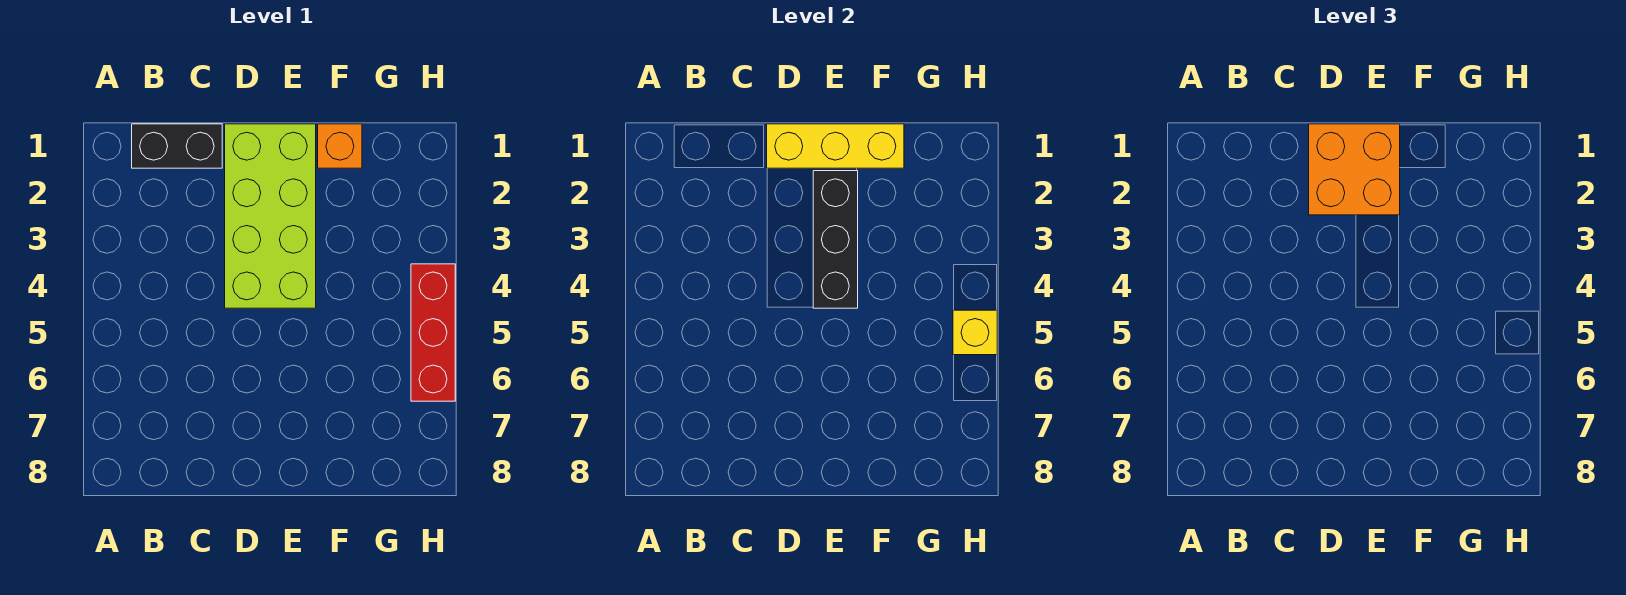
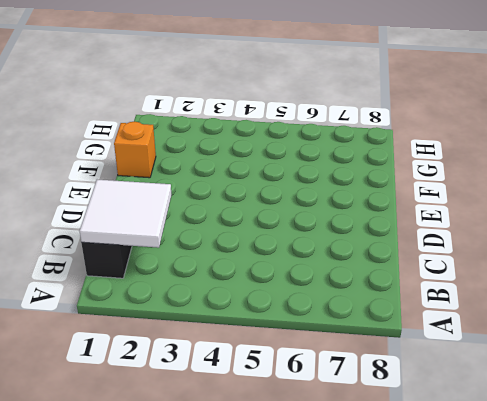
white tile B1:C2 level 2 -> none
none -> lime brick D1:E4 level 1
none -> red brick H4:H6 level 1

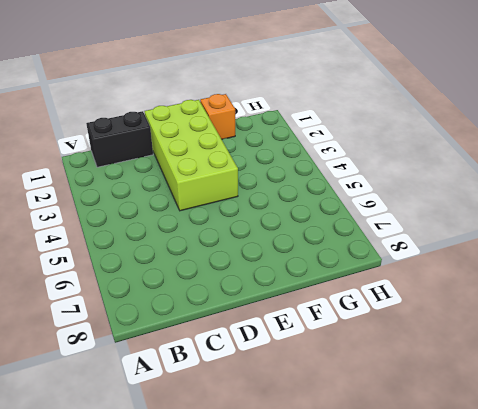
none -> red brick H4:H6 level 1
none -> yellow brick D1:F1 level 2

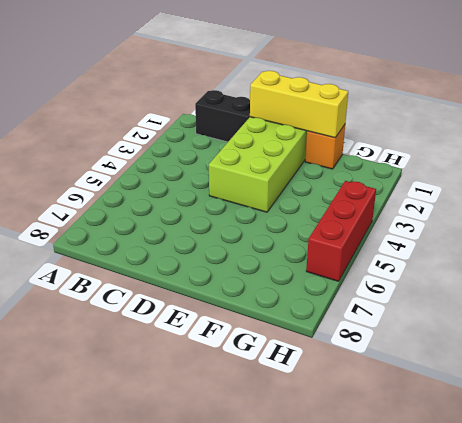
none -> black brick E2:E4 level 2
none -> yellow brick H5 level 2

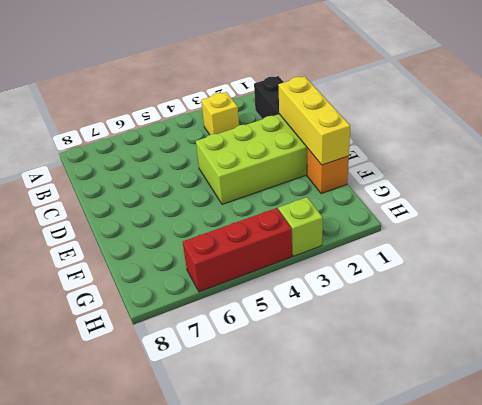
yellow brick B3 level 1 -> yellow brick H5 level 2
lime brick H3 level 1 -> none
none -> black brick E2:E4 level 2
none -> orange brick D1:E2 level 3

